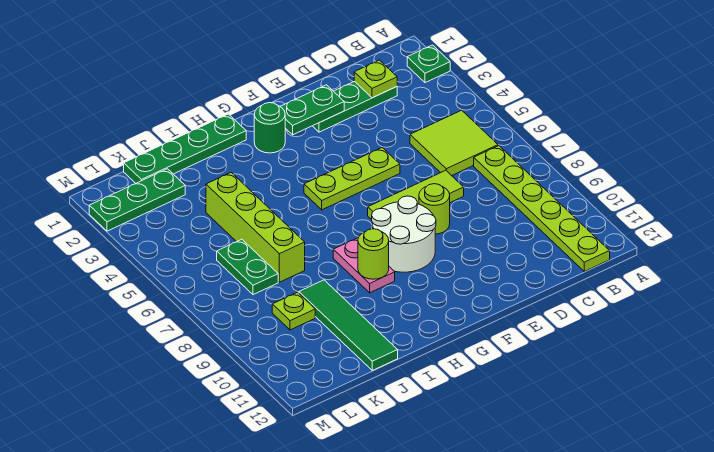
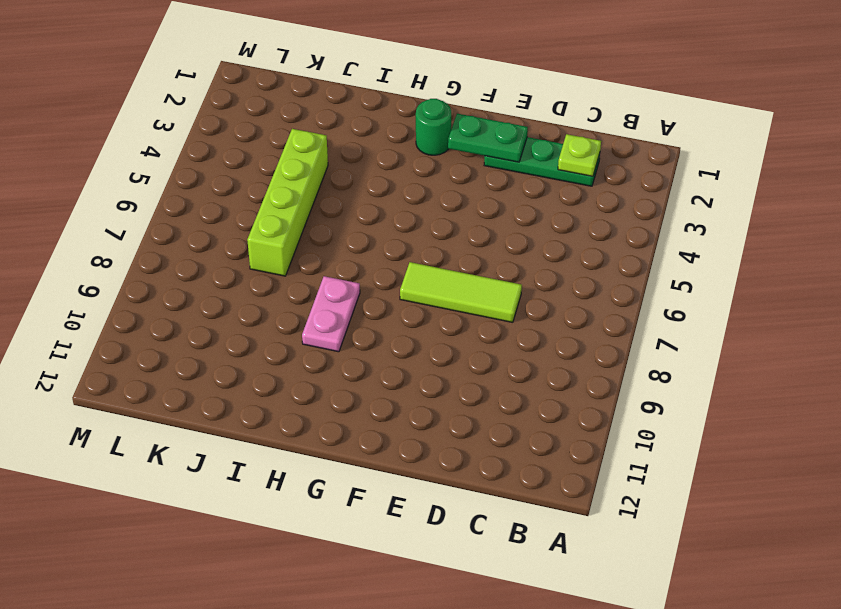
none -> green plate A2 level 1
none -> lime tile B5:C6 level 1
none -> lime plate B7:B12 level 1

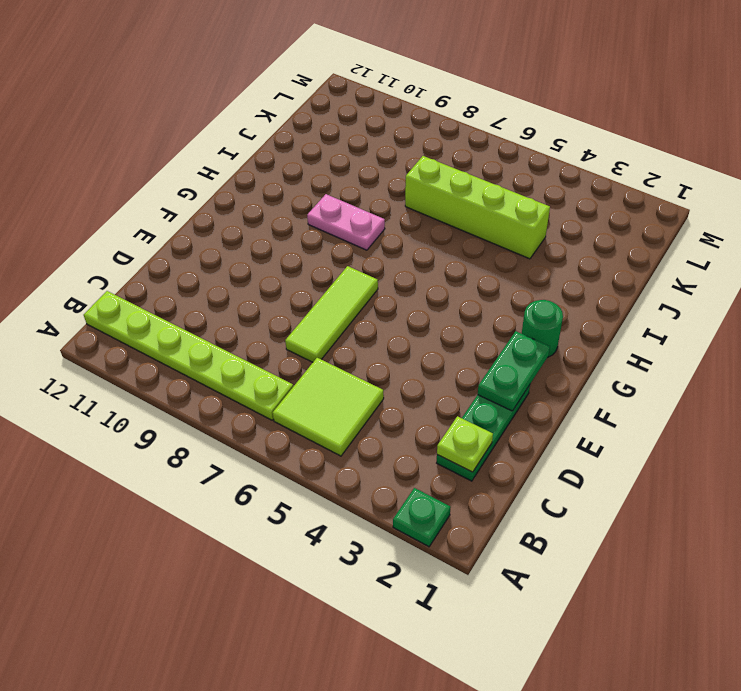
none -> lime plate E5:G5 level 1
none -> lime round brick E8 level 1
none -> white round brick F8:G9 level 1

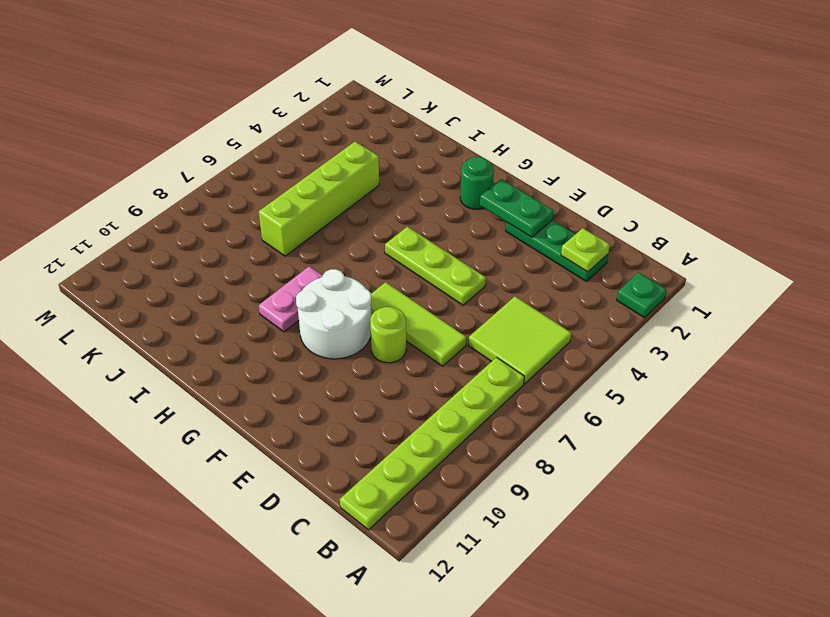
none -> green plate H1:K1 level 1
none -> green tile J9:J12 level 1
none -> green plate K2:M2 level 1

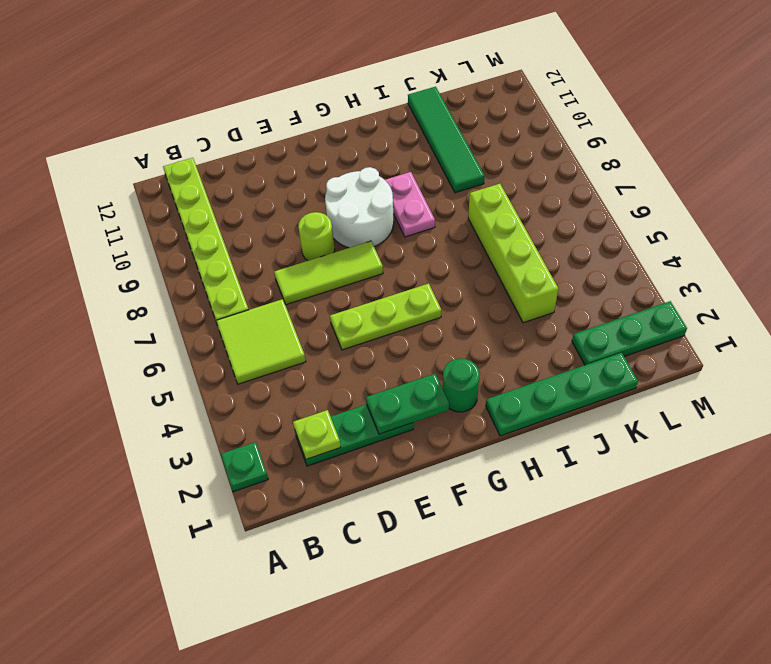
none -> green plate K6:K7 level 1
none -> lime plate K9 level 1
none -> lime round brick H9 level 2

